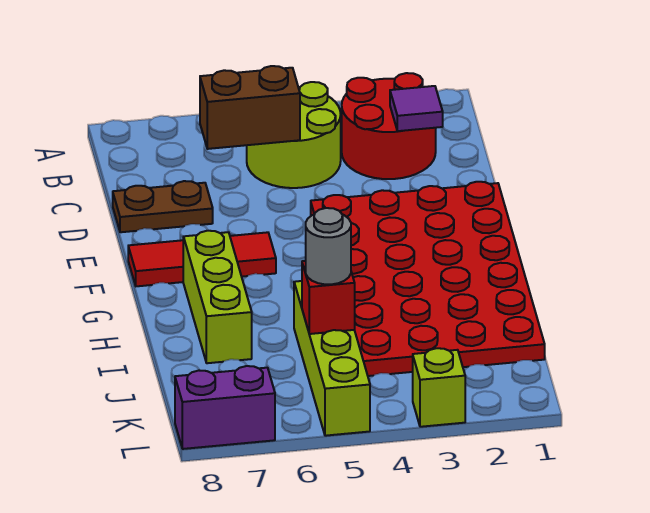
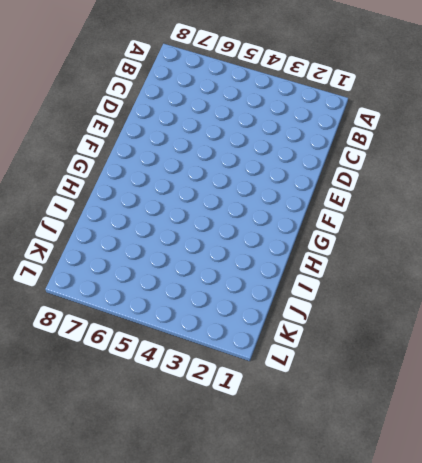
none -> red round brick B2:C3 level 1
none -> lime round brick B4:C5 level 1
none -> brown plate D7:D8 level 1

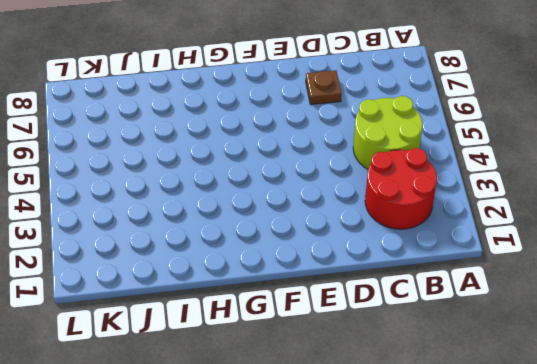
brown plate D7 level 1 -> brown plate D7:D8 level 1
none -> red plate E1:J4 level 1
none -> red tile F6:F8 level 1
none -> lime brick G7:I7 level 1

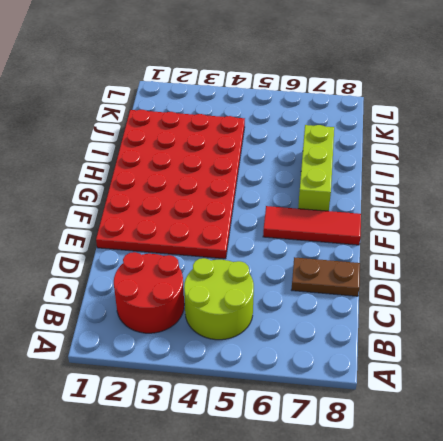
none -> lime brick I5:L5 level 1
none -> lime brick L3 level 1
none -> purple brick L7:L8 level 1

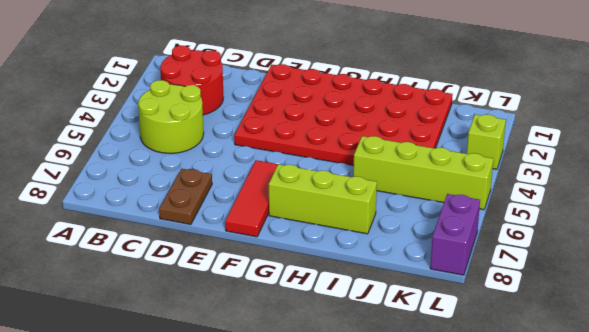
none -> purple tile C2 level 2
none -> brown brick C5:C6 level 2
none -> red brick J5 level 2

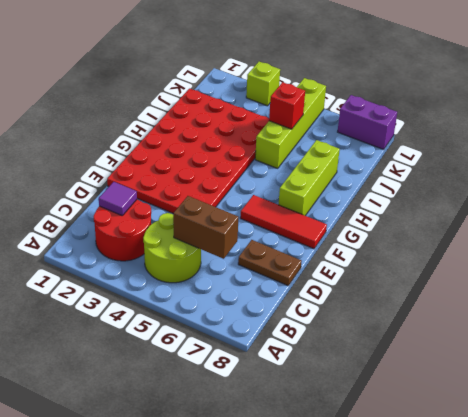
none -> grey round brick J5 level 3

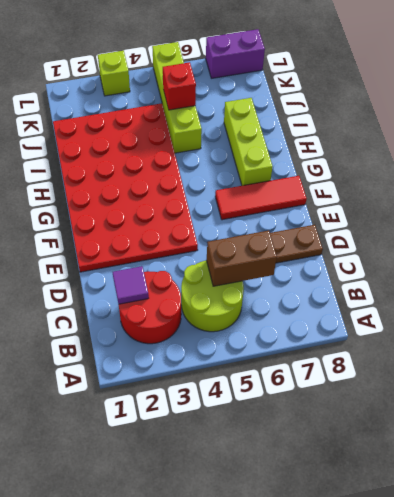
none -> grey round brick J5 level 3

